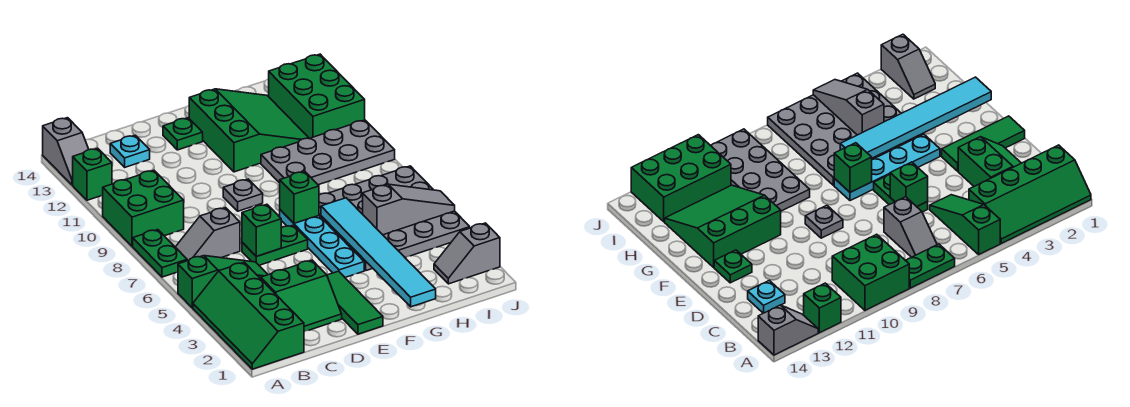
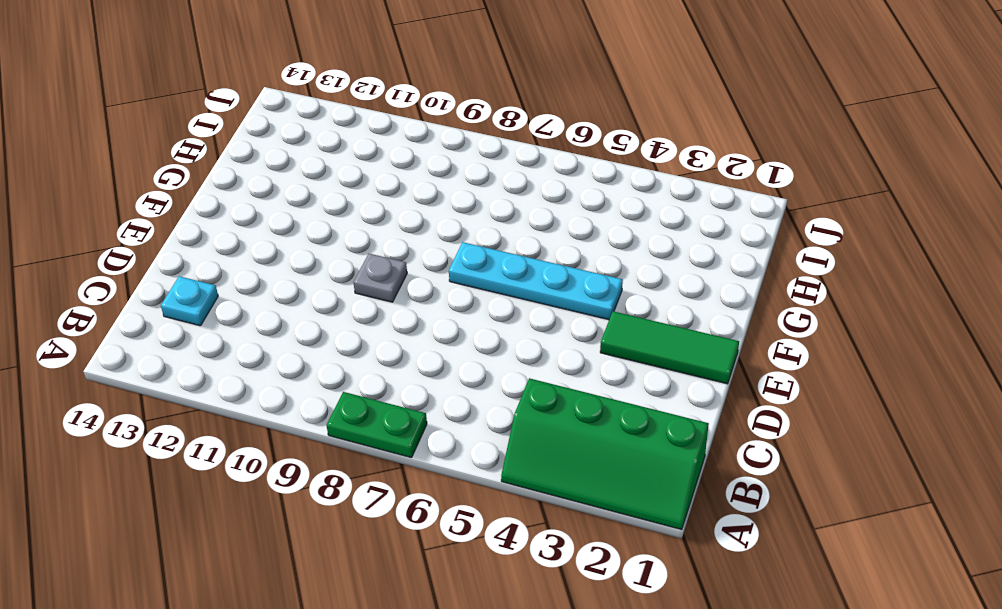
none -> green slope A5:C5 level 1 top A
none -> green brick A9:B10 level 1
none -> green brick A12 level 1

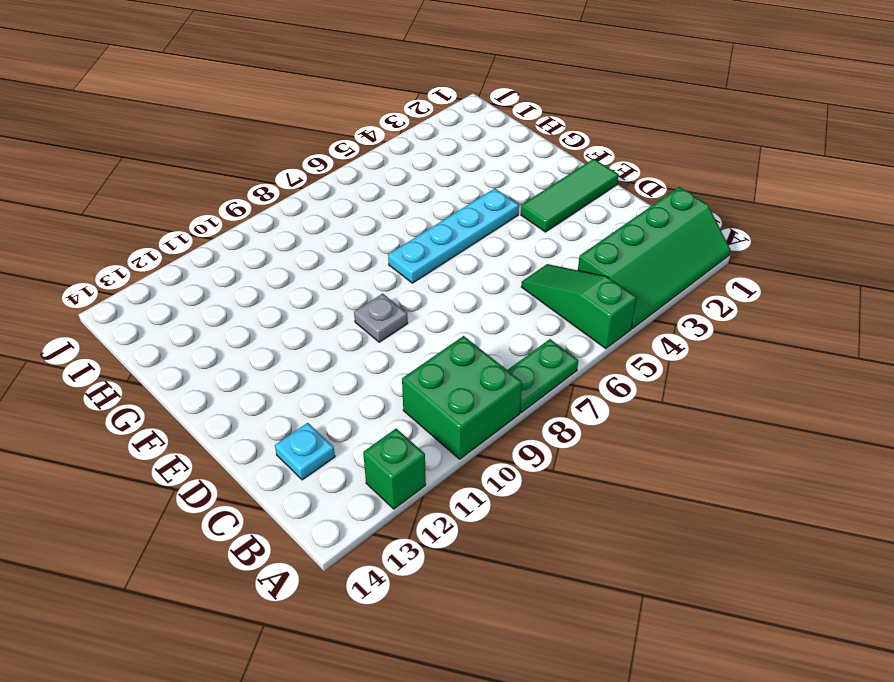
none -> grey slope A13:A14 level 1 top 14
none -> grey slope B7:C7 level 1 top C
none -> green slope C2:D3 level 1 top 3

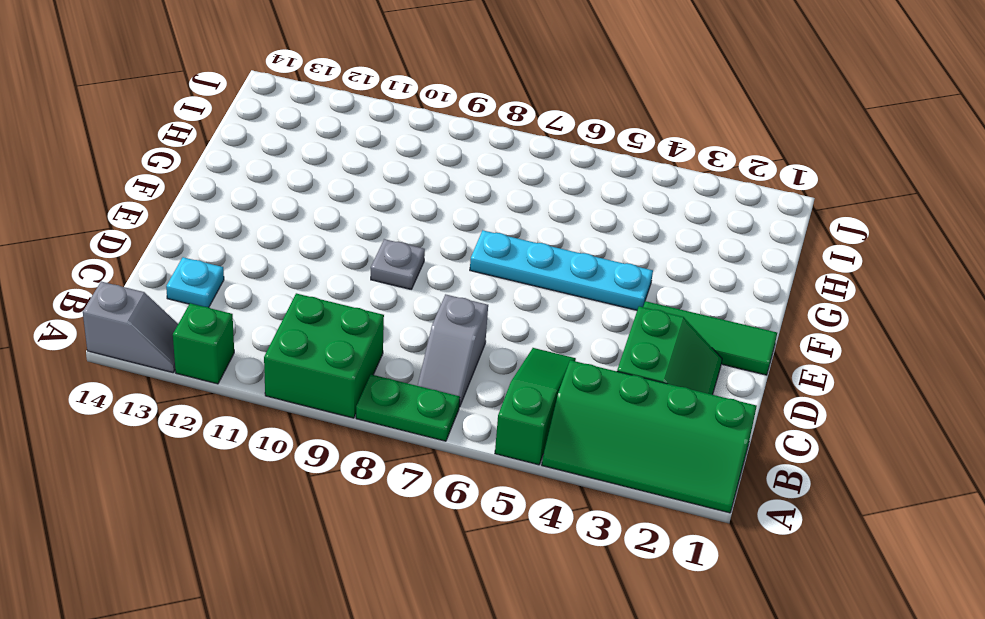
none -> green plate D6:E6 level 1
none -> green plate E13 level 1
none -> green slope F11:H13 level 1 top F

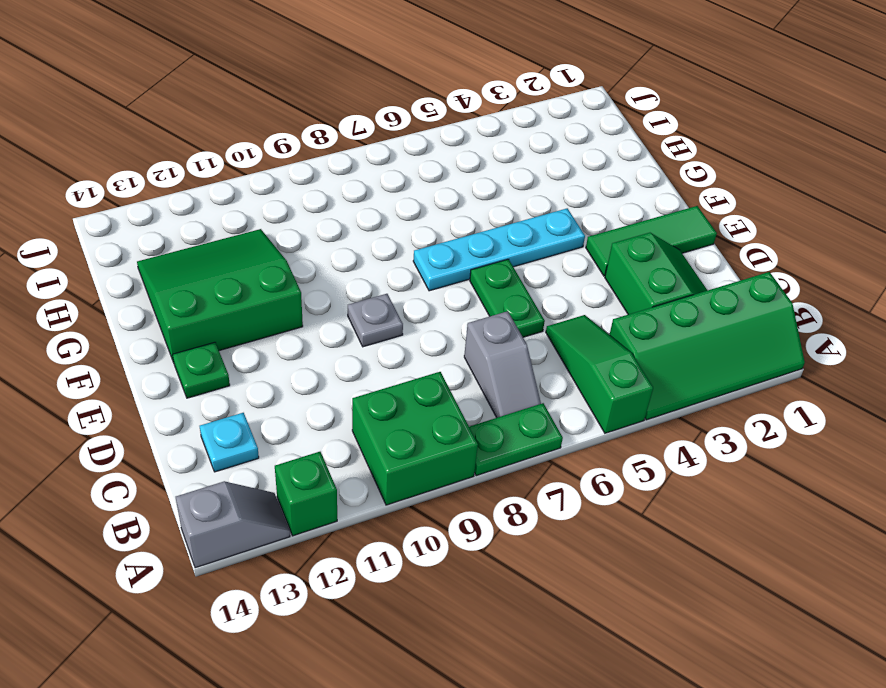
none -> grey plate G4:J7 level 1
none -> grey plate G9:J10 level 1
none -> grey slope I2:J2 level 1 top J

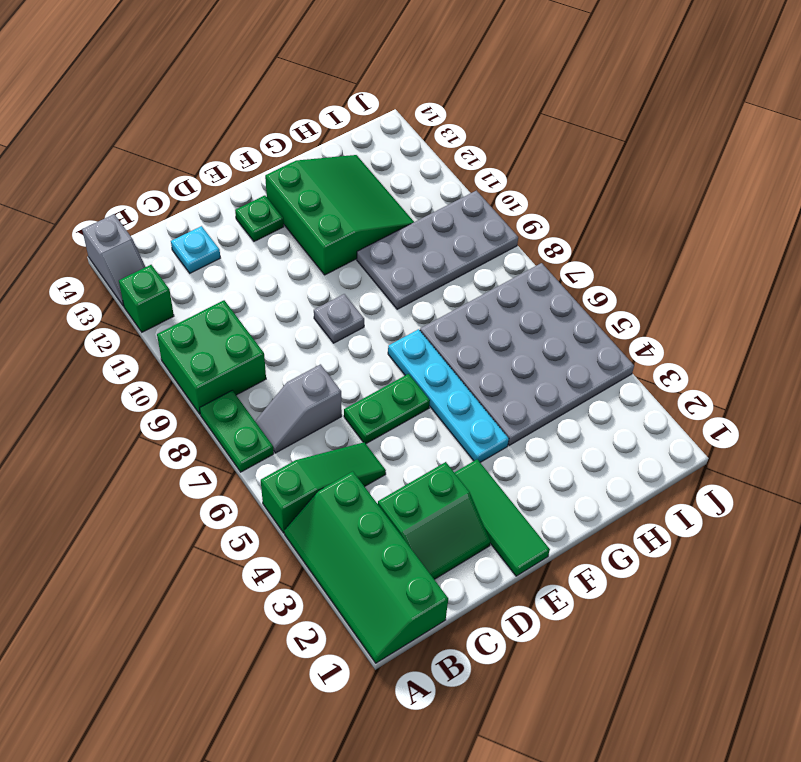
none -> grey slope I2:J2 level 1 top J
none -> green brick I11:J13 level 1
none -> green brick D6 level 2

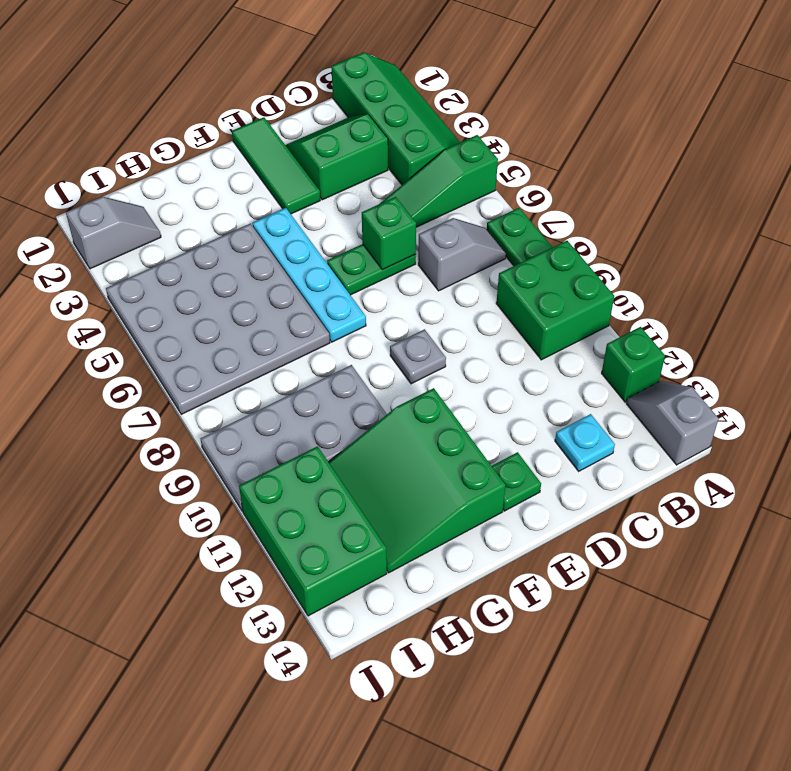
none -> green brick F7 level 2
none -> cyan tile G1:G6 level 2
none -> grey slope H5:J5 level 2 top H

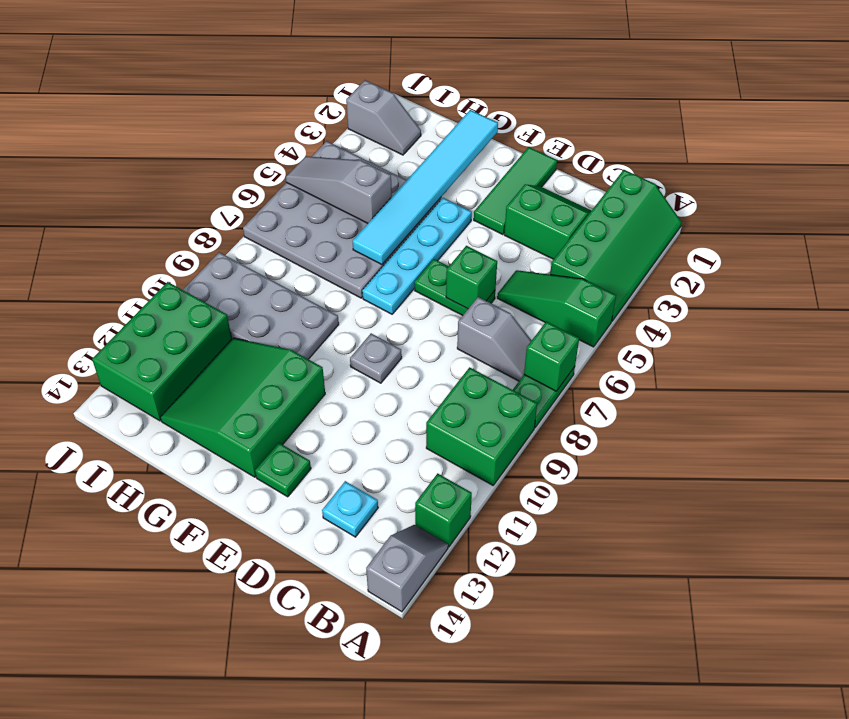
green brick A7 level 2 -> green brick F7 level 2

